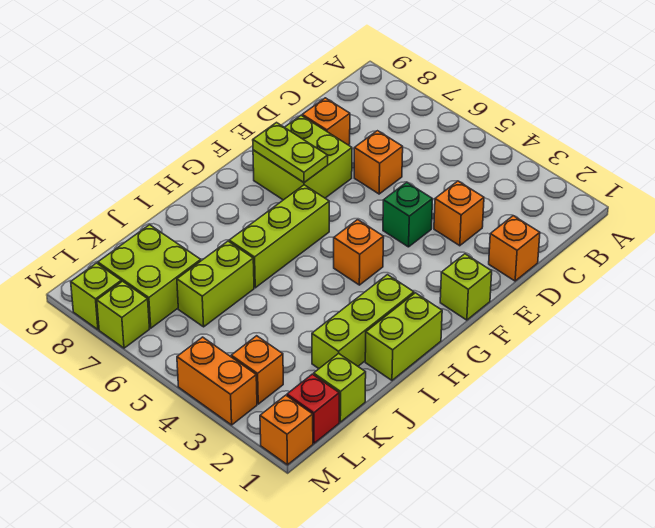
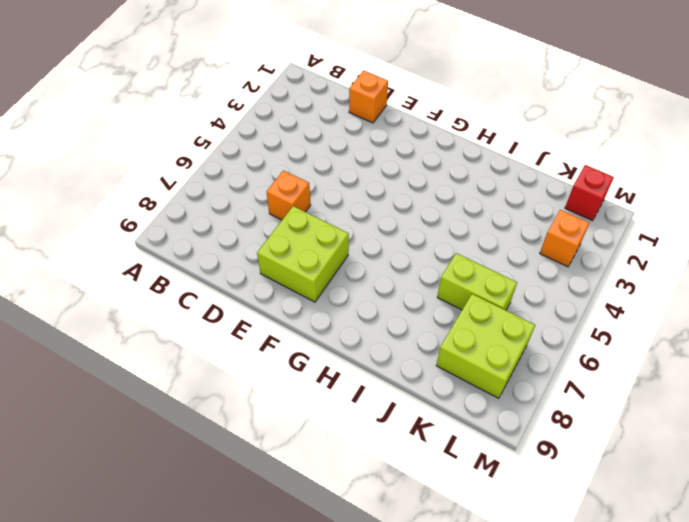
none -> orange brick D3 level 1
none -> orange brick D8 level 1
none -> green brick E4 level 1

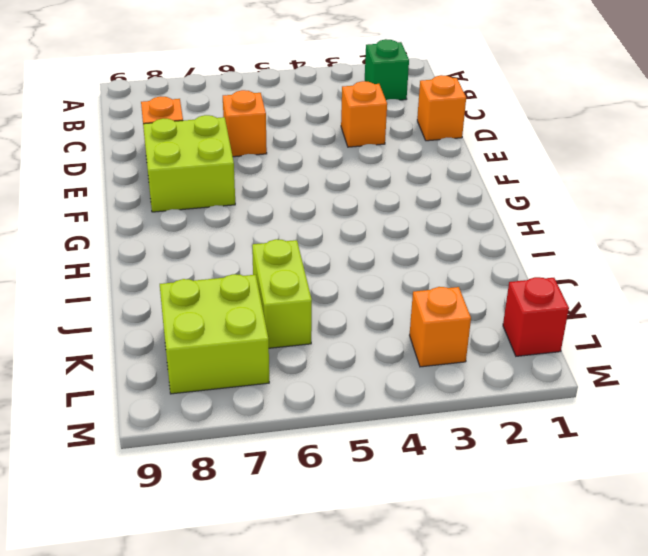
green brick B2 level 1 -> green brick E4 level 1
none -> lime brick F1 level 1
none -> orange brick G4 level 1
none -> lime brick G6:I6 level 1

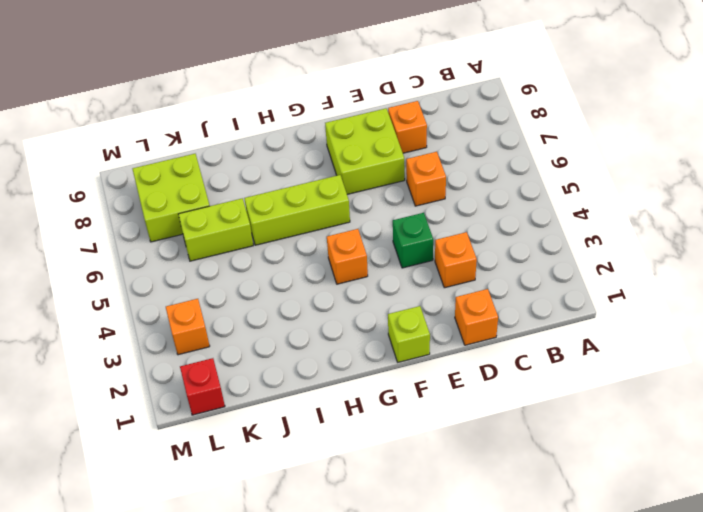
none -> lime brick H1:I1 level 1
none -> lime brick H2:J2 level 1
none -> lime brick K1 level 1

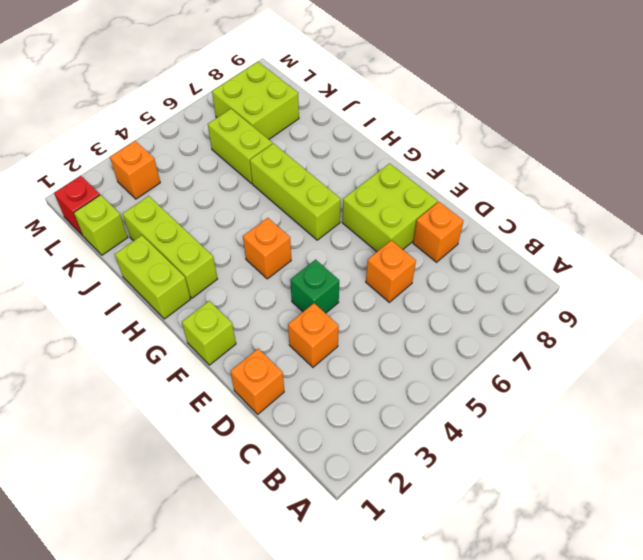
none -> orange brick M1 level 1
none -> orange brick M3:M4 level 1
none -> lime brick M7 level 1

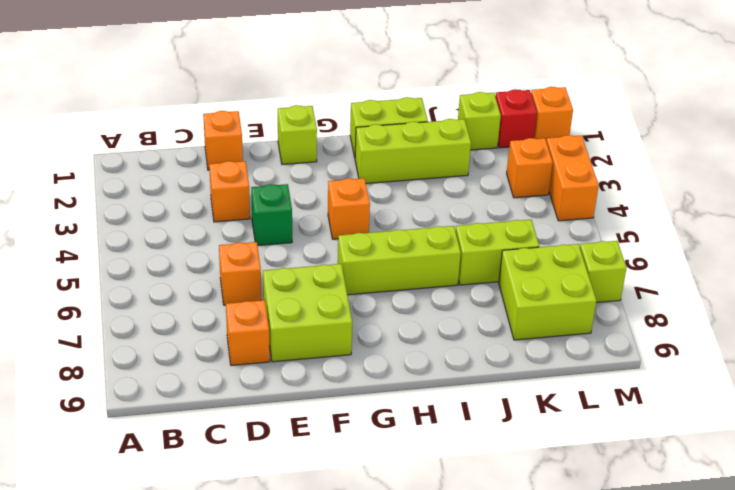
none -> lime brick M8 level 1
none -> lime plate F7:F8 level 2

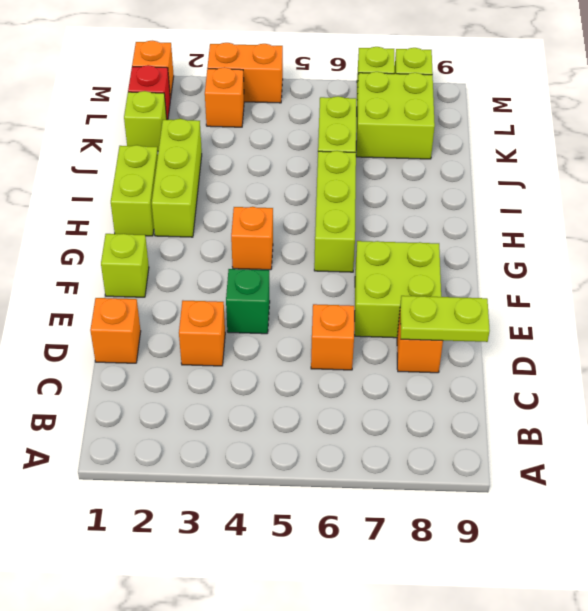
lime plate D8:D9 level 2 -> lime plate F7:F8 level 2

